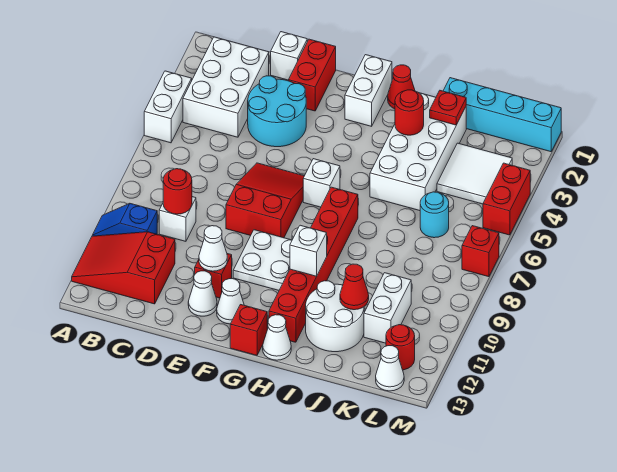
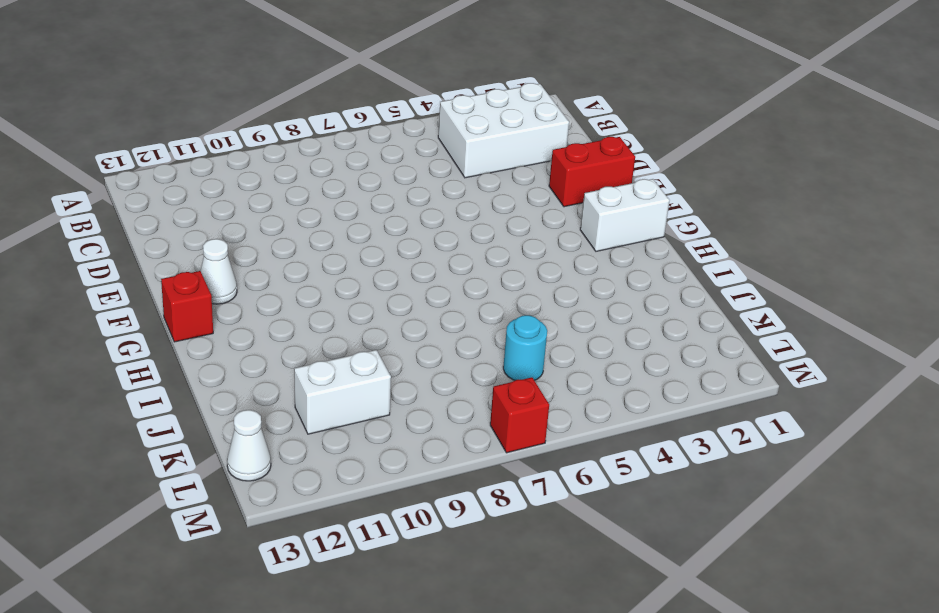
none -> white brick A4:A5 level 1
none -> blue slope A10:B10 level 1 top B
none -> red slope A11:C12 level 1 top C
none -> white brick C9 level 1

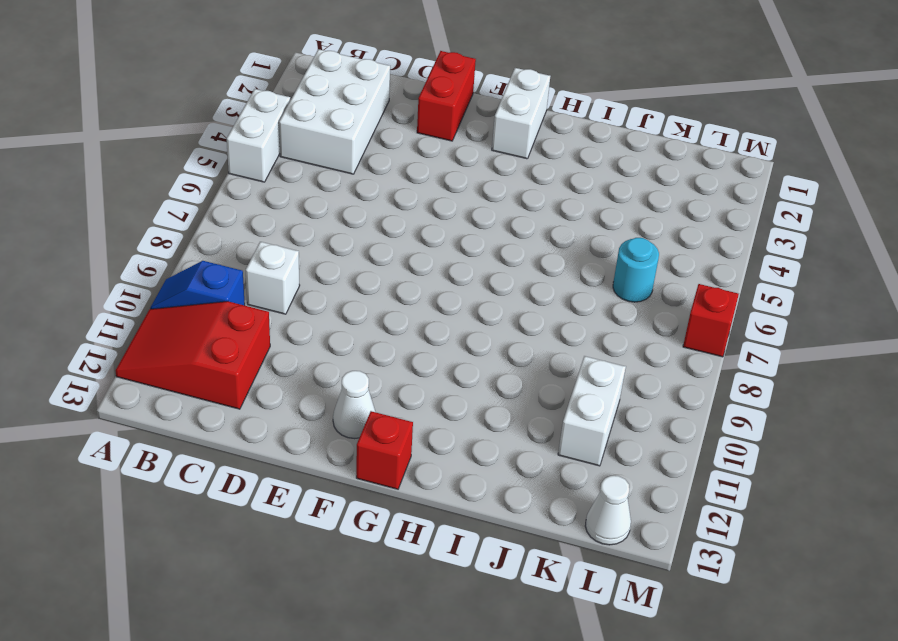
none -> white brick D1 level 1
none -> cyan round brick D3:E4 level 1
none -> red slope E6:F8 level 1 top 8
none -> red brick E11 level 1

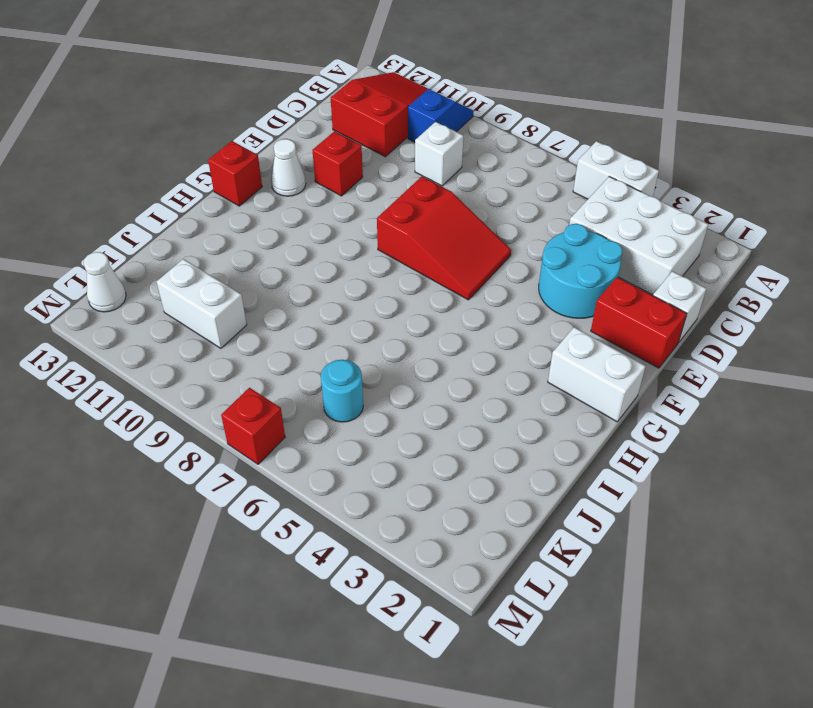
none -> white cone E12 level 1
none -> white plate F9:G10 level 1
none -> white brick G6 level 1
none -> red cone H1 level 1

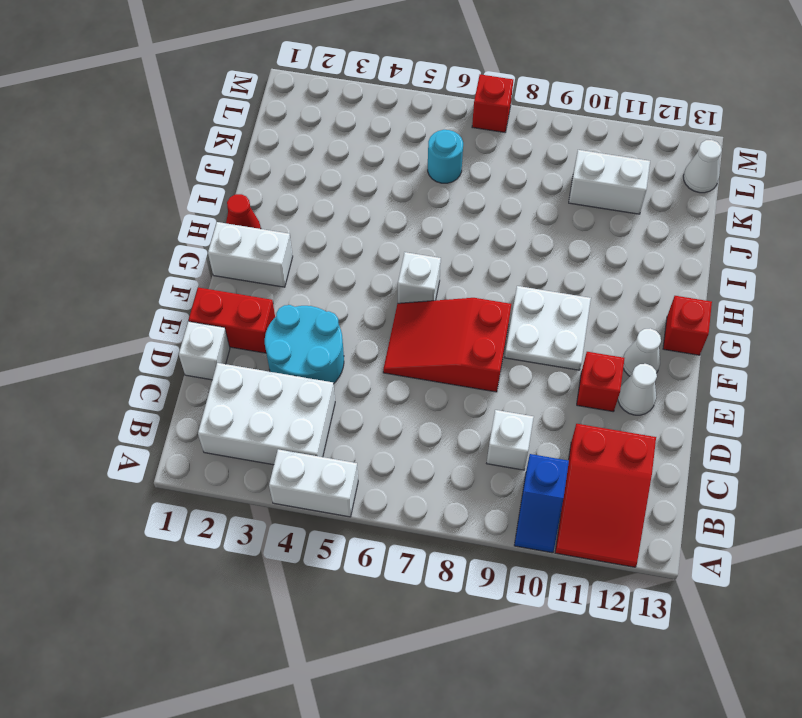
none -> red brick H7:H12 level 1
none -> white cone H13 level 1
none -> white brick I2:J5 level 1
none -> white round brick I11:J12 level 1

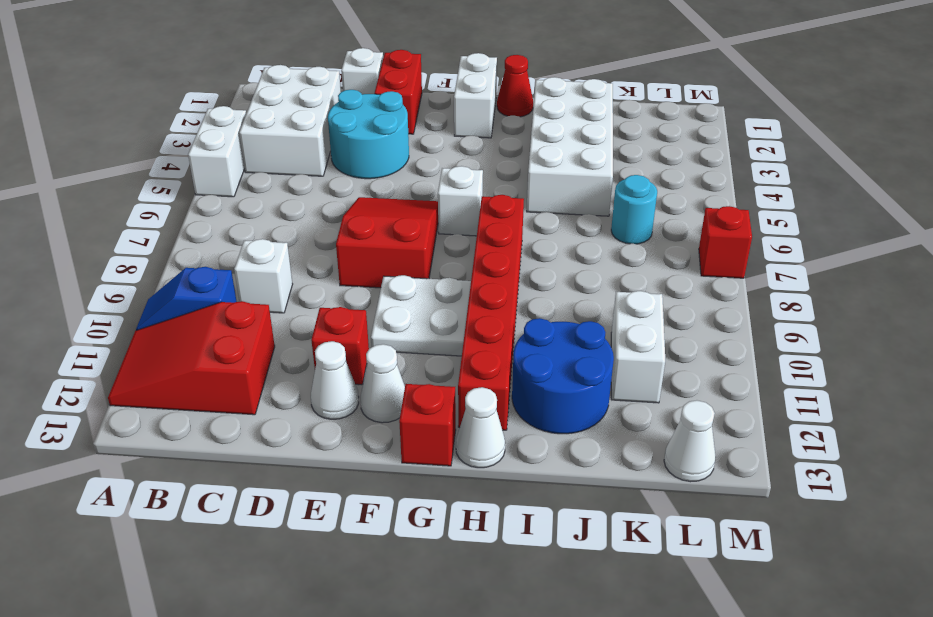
blue round brick I11:J12 level 1 -> white round brick I11:J12 level 1
none -> cyan brick J1:M1 level 1
none -> white tile K3:L4 level 1
none -> red round brick L12 level 1
none -> red brick M4:M5 level 1

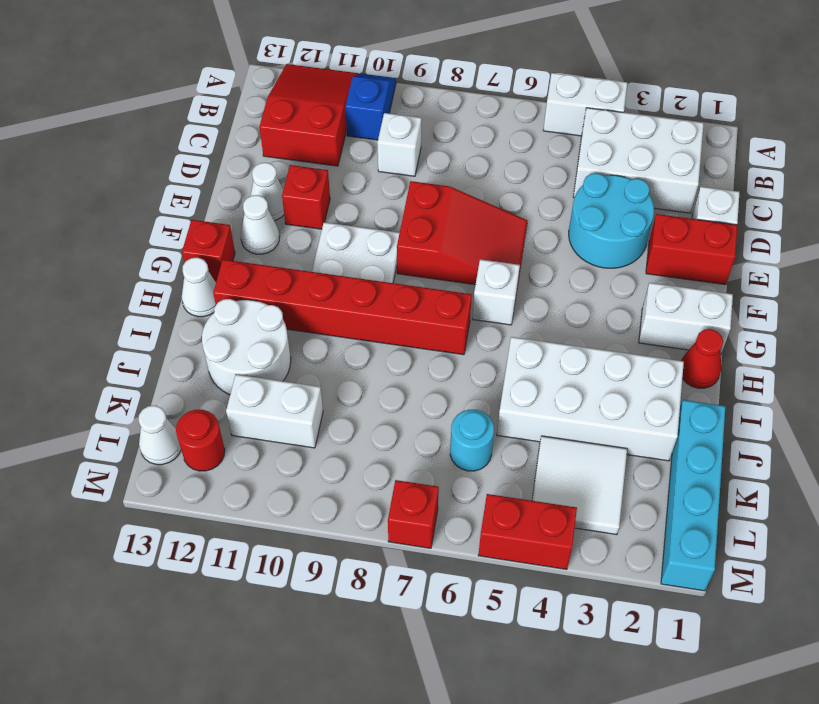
none -> red round brick C9 level 2
none -> white cone E11 level 2
none -> white brick H10 level 2
none -> red round brick I3 level 2

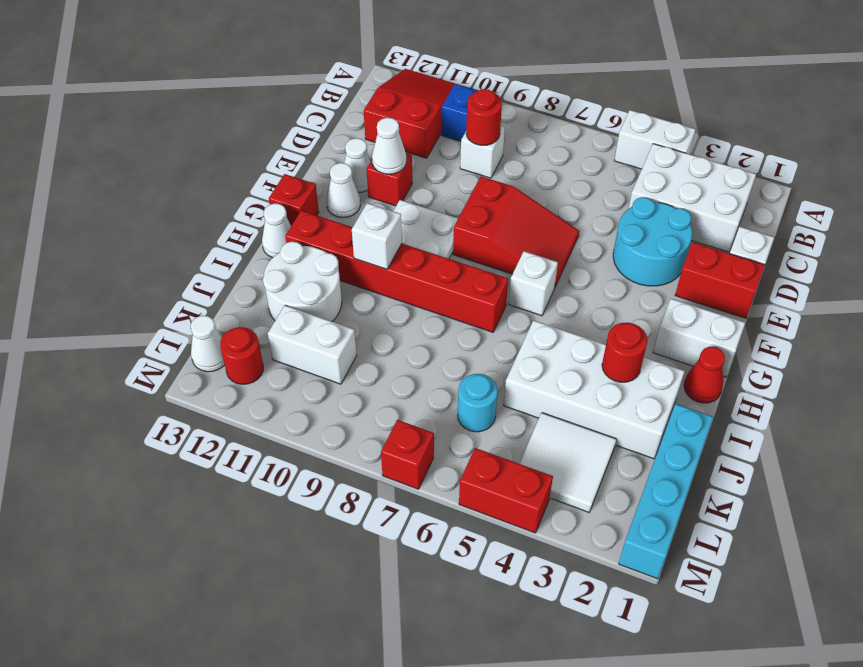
none -> red plate J2 level 2
none -> red cone J11 level 2

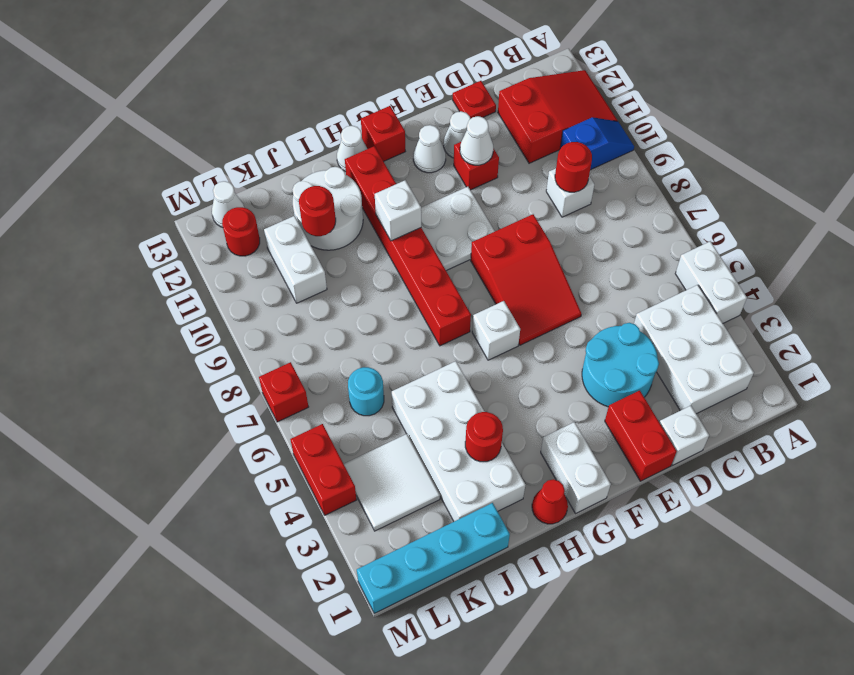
red plate D13 level 1 -> red plate J2 level 2
red round brick J11 level 2 -> red cone J11 level 2

